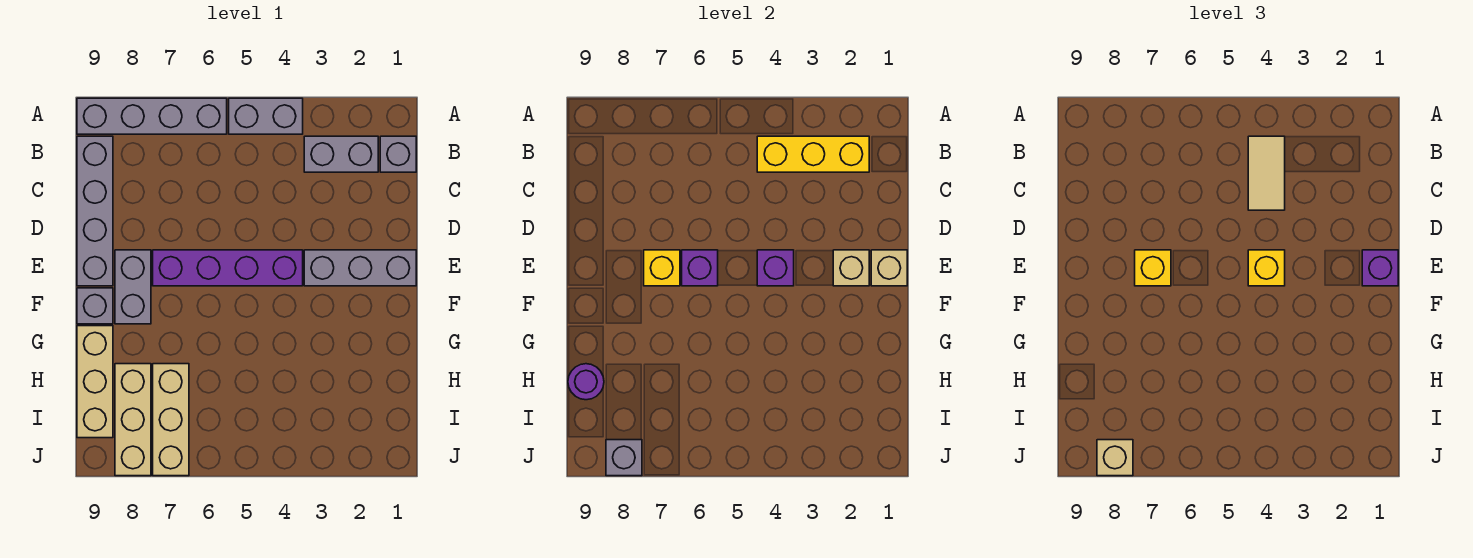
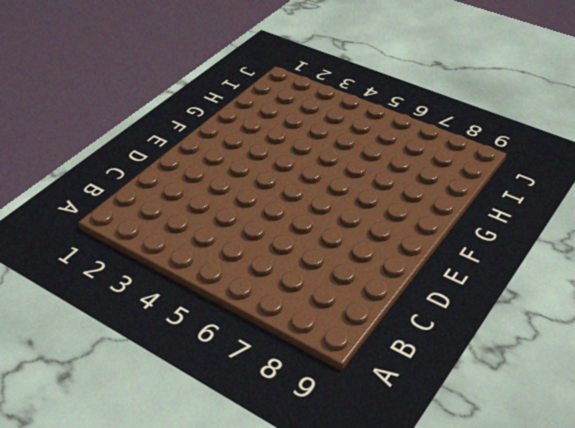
none -> grey brick A4:A5 level 1
none -> grey brick A6:A9 level 1
none -> grey brick B1 level 1

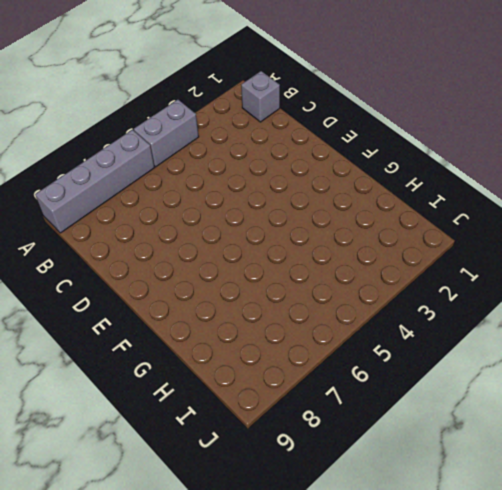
none -> grey brick B2:B3 level 1
none -> grey brick B9:E9 level 1
none -> grey brick E1:E3 level 1

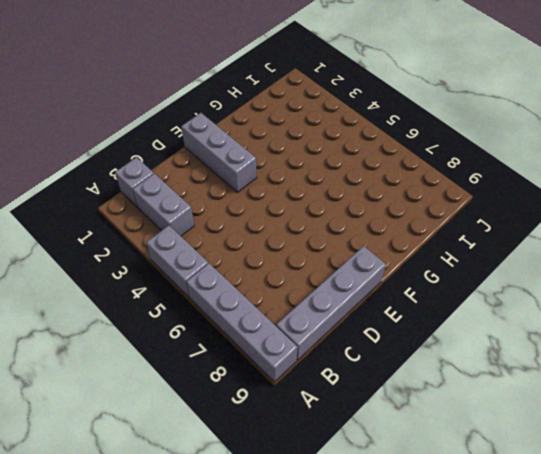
none -> purple brick E4:E7 level 1
none -> grey brick E8:F8 level 1
none -> grey brick F9 level 1

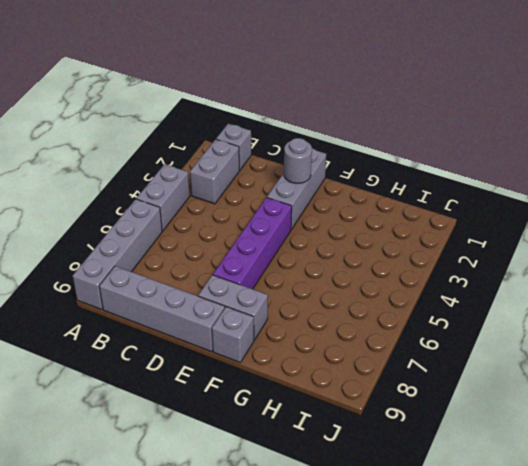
grey round brick E2 level 2 -> tan brick E2 level 2
none -> tan brick G9:I9 level 1
none -> tan brick H7:J7 level 1
none -> tan brick H8:J8 level 1

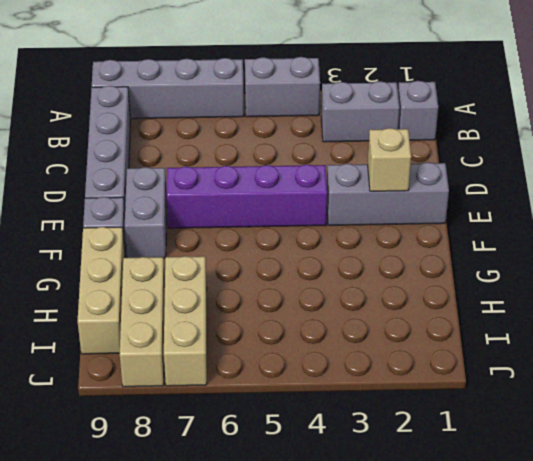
none -> yellow brick B2:B4 level 2
none -> tan brick E1 level 2
none -> purple brick E4 level 2

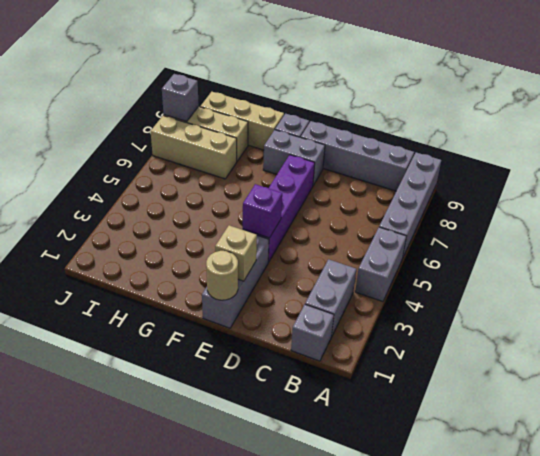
tan round brick E1 level 2 -> tan brick E1 level 2
none -> yellow brick B2:B4 level 2
none -> purple brick E6 level 2
none -> yellow brick E7 level 2

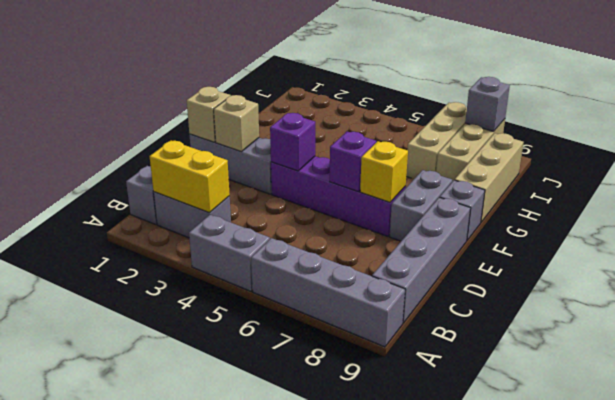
yellow brick B2:B3 level 2 -> yellow brick B2:B4 level 2
none -> purple round brick H9 level 2
none -> tan tile B4:C4 level 3
none -> purple brick E1 level 3

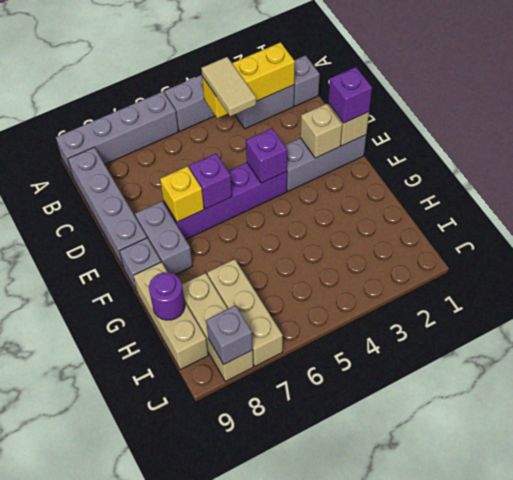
none -> yellow brick E4 level 3
none -> yellow brick E7 level 3
none -> tan brick J8 level 3

